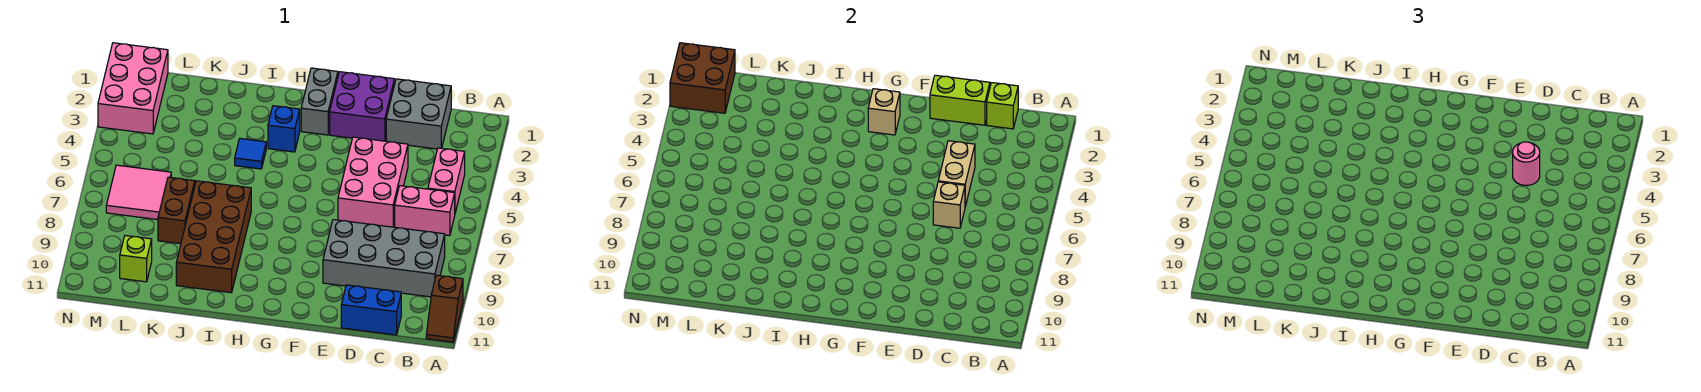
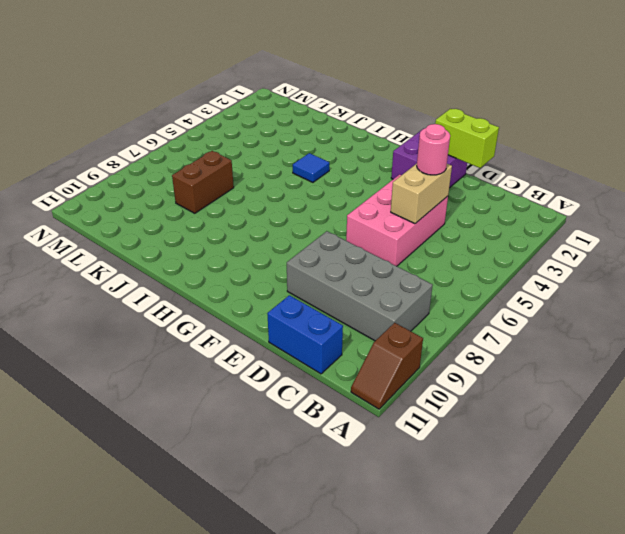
none -> pink brick B4:B5 level 1
none -> pink brick B6:C6 level 1
none -> grey brick C1:D2 level 1

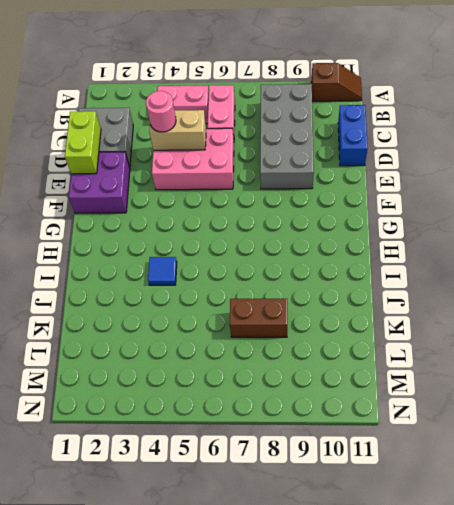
none -> grey brick G1:G2 level 1
none -> blue brick H3 level 1
none -> brown brick I7:J10 level 1

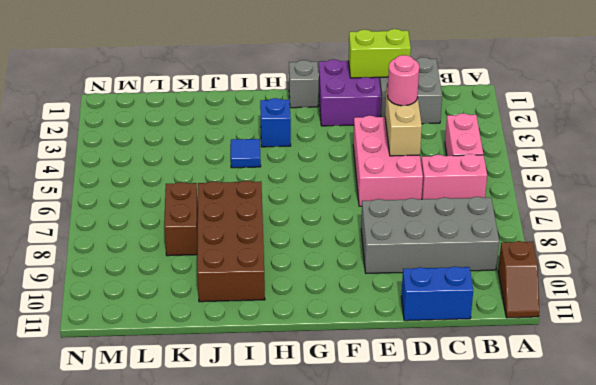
grey brick G1 level 1 -> grey brick G1:G2 level 1
none -> pink tile L6:M7 level 1
none -> lime brick L10 level 1
none -> pink brick M1:N3 level 1

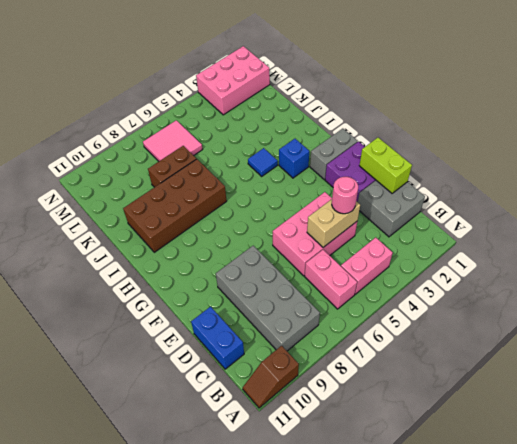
none -> lime brick L10 level 1
none -> lime brick C1 level 2
none -> tan brick D6 level 2

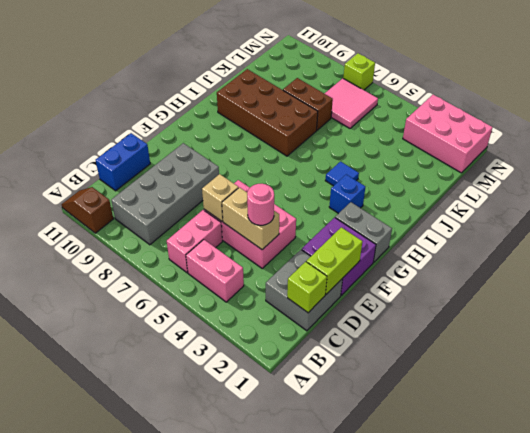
lime brick N7 level 1 -> lime brick L10 level 1
none -> tan brick G2 level 2
none -> brown brick M1:N2 level 2

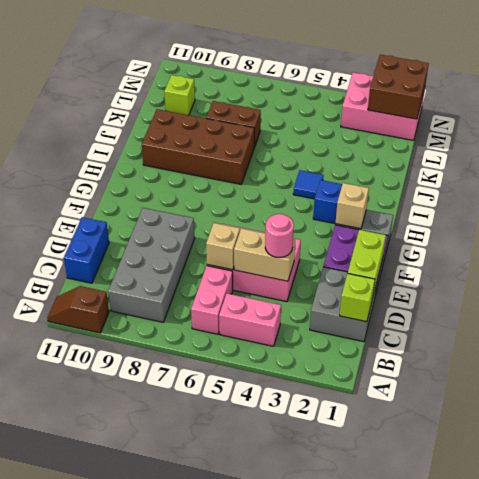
none -> pink tile L6:M7 level 1

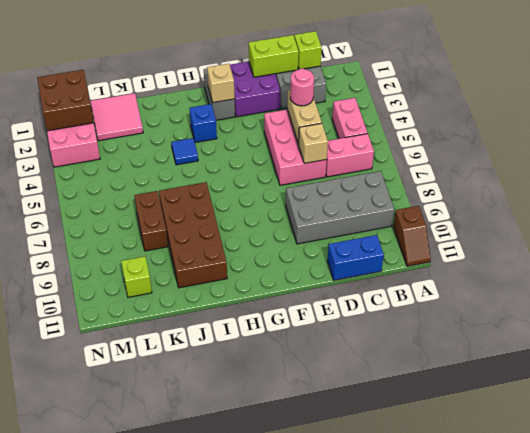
pink tile K1:L2 level 1 -> pink tile L6:M7 level 1

